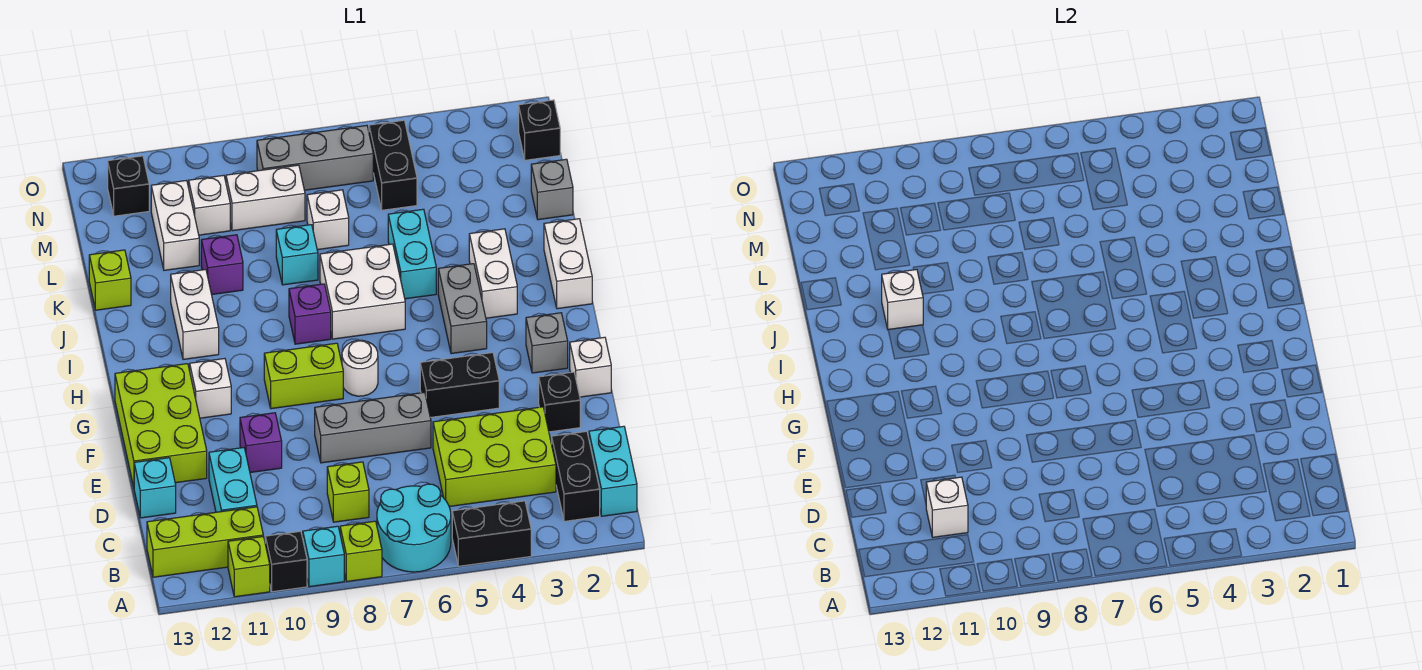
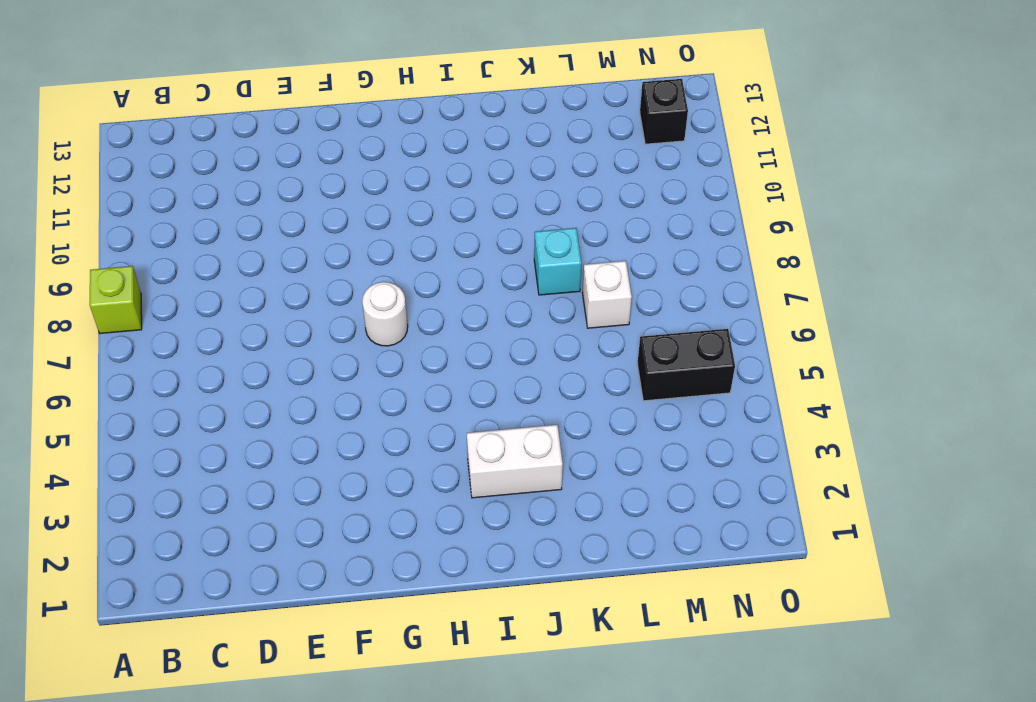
none -> black brick A4:A5 level 1
none -> cyan round brick A6:B7 level 1
none -> cyan brick A9 level 1
none -> black brick A10 level 1

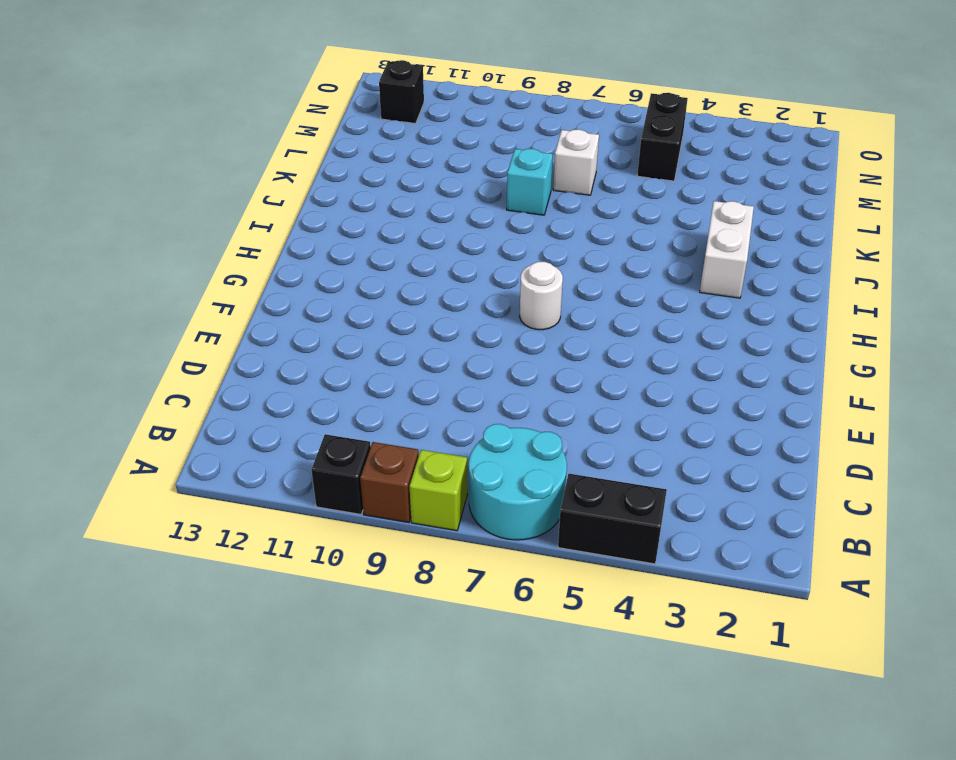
brown brick A9 level 1 -> cyan brick A9 level 1
none -> lime brick A11 level 1
none -> cyan brick B1:C1 level 1
none -> black brick B2:C2 level 1
none -> lime brick B11:B13 level 1

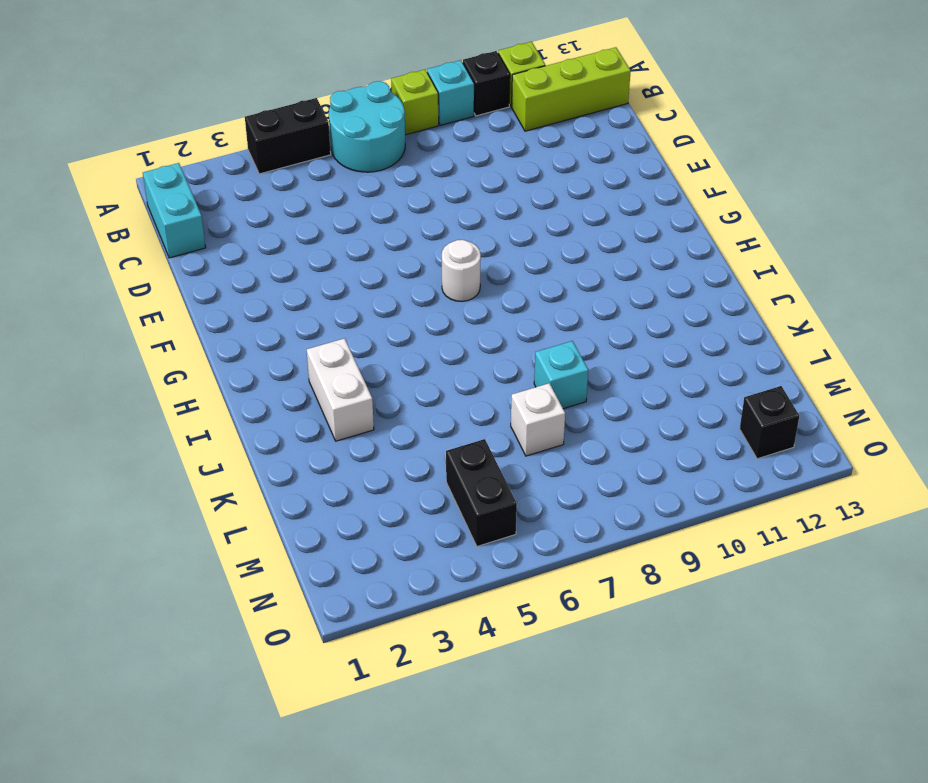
none -> black brick B2:C2 level 1
none -> lime brick C3:D5 level 1
none -> lime brick C8 level 1
none -> cyan brick C11:D11 level 1

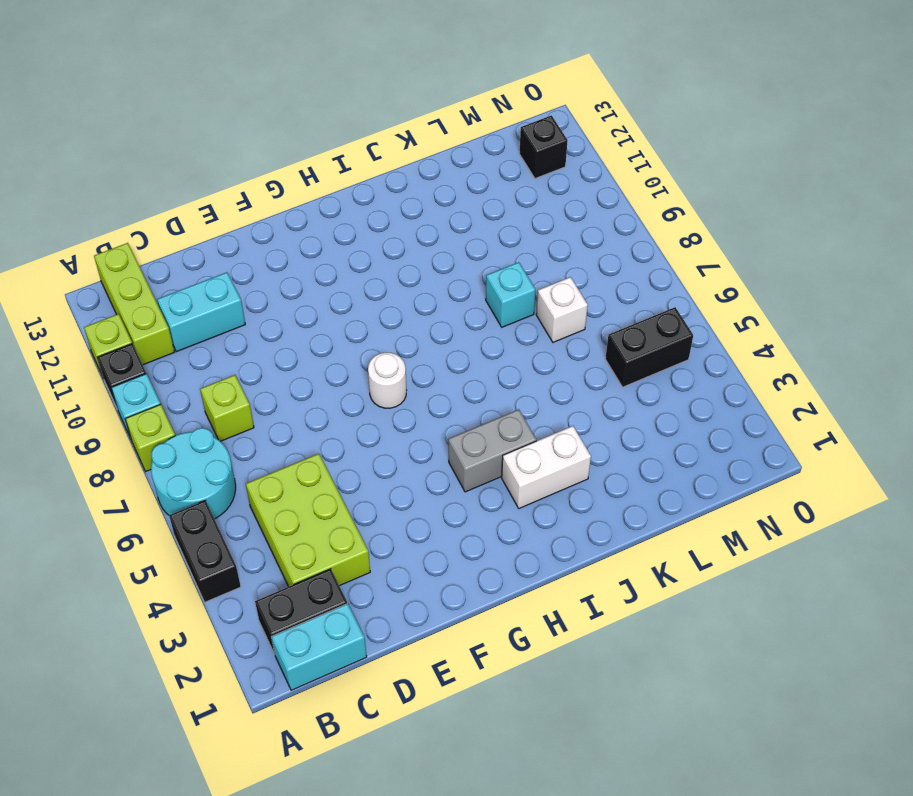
none -> cyan brick D13 level 1
none -> black brick E2 level 1
none -> grey brick E6:E8 level 1
none -> purple brick E10 level 1

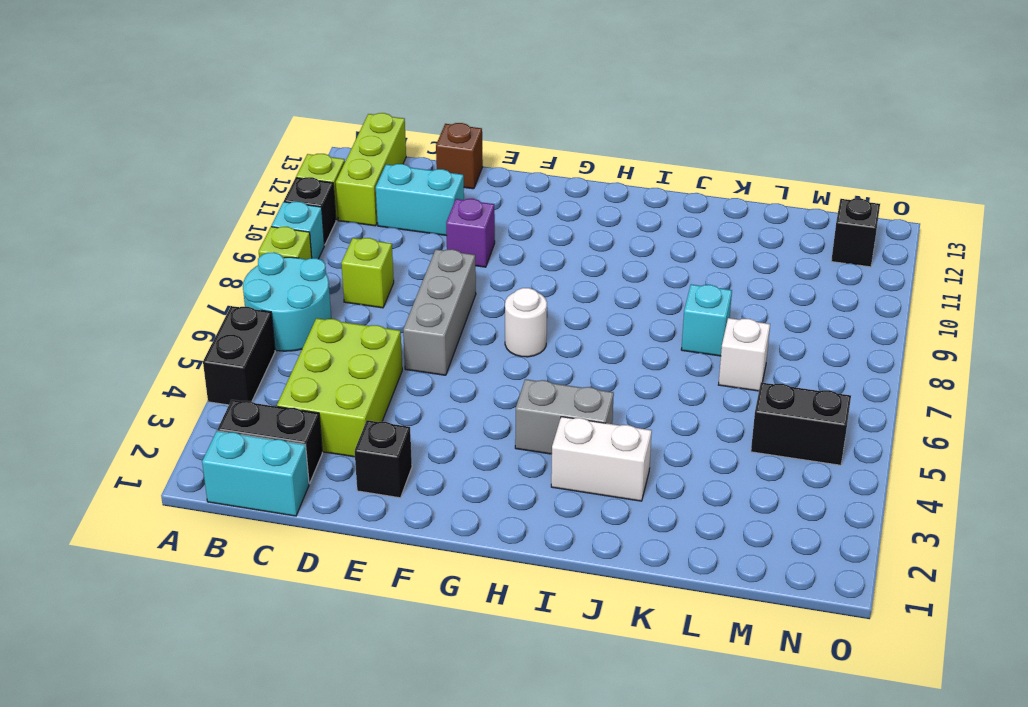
brown brick D13 level 1 -> cyan brick D13 level 1
none -> lime brick E12:G13 level 1
none -> white brick F1 level 1
none -> black brick F4:F5 level 1
none -> grey brick G2 level 1

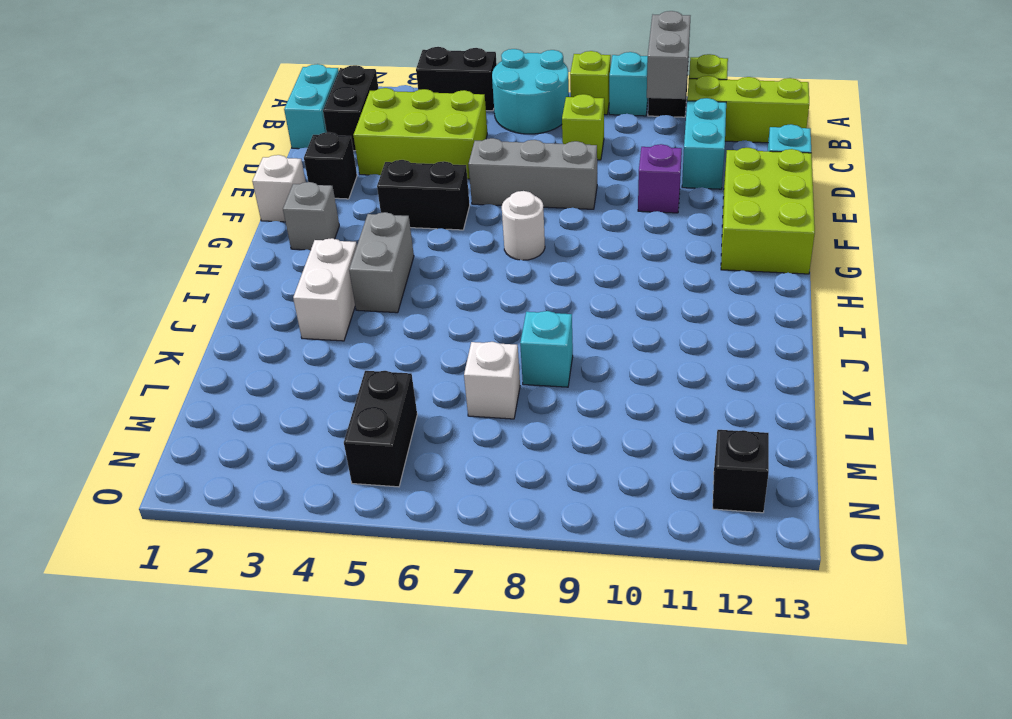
grey brick A10:B10 level 2 -> none
none -> lime brick G8:G9 level 1
none -> white brick G11 level 1
none -> white brick I1:J1 level 1
none -> white brick I6:J7 level 1

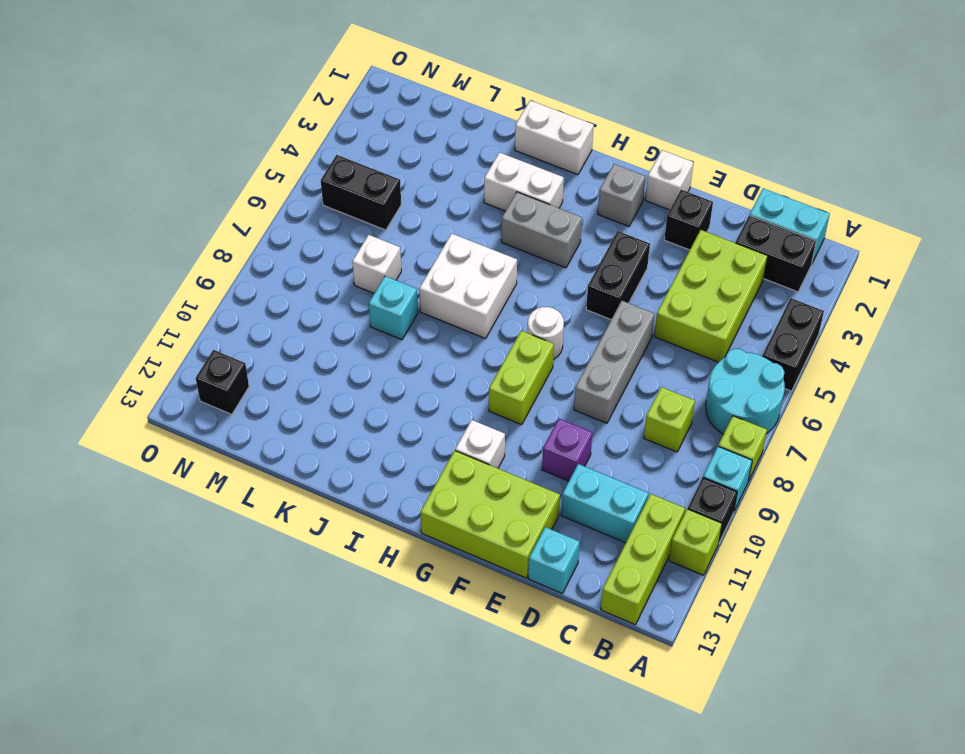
none -> purple brick I8 level 1
none -> white brick I11:J11 level 1
none -> cyan brick J5:K5 level 1
none -> purple brick K10 level 1

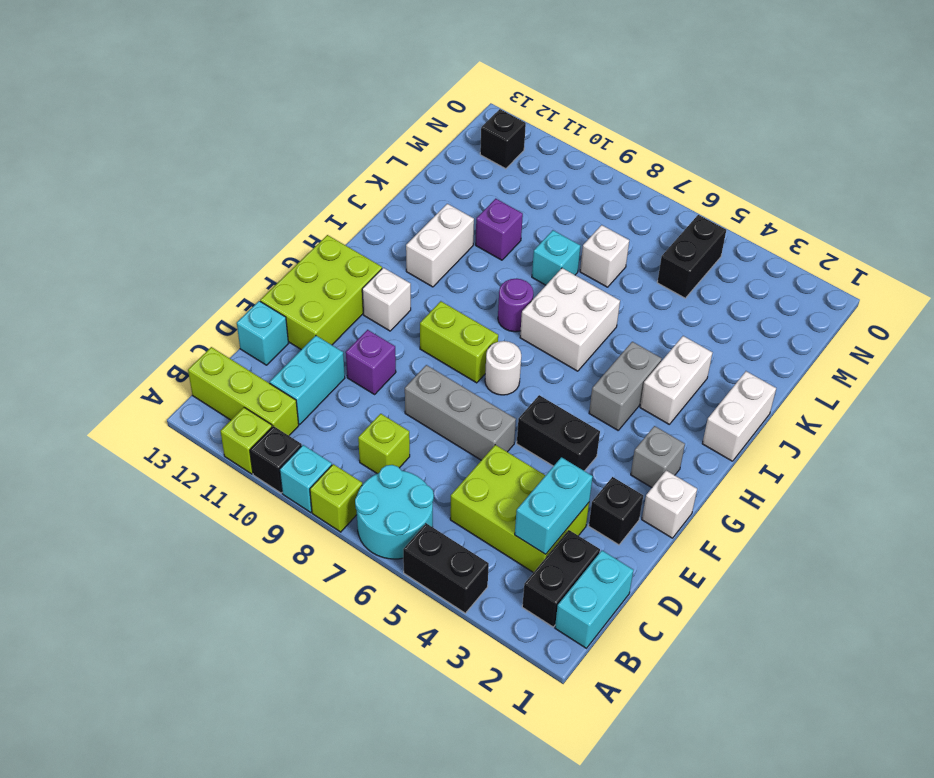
cyan brick C3:D3 level 2 -> cyan brick J5:K5 level 1
purple round brick I8 level 1 -> purple brick I8 level 1
none -> lime brick K13 level 1
none -> grey brick L1 level 1
none -> white brick L11:M11 level 1
none -> white brick M8:M9 level 1

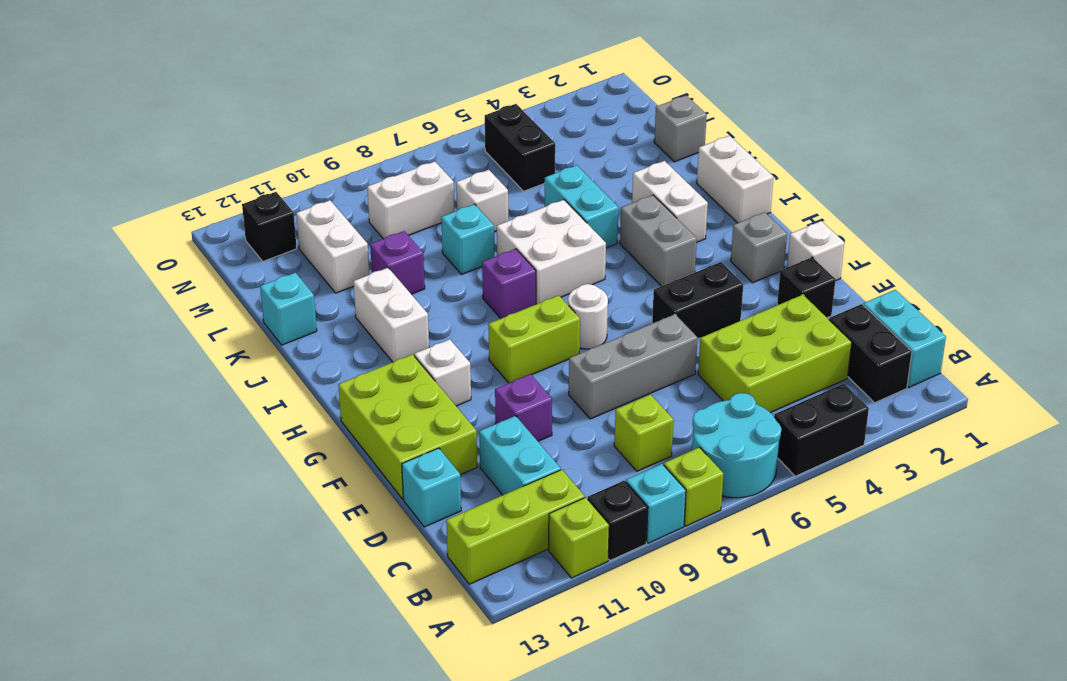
cyan brick K13 level 1 -> lime brick K13 level 1
none -> white brick M10 level 1
none -> black brick N1 level 1
none -> grey brick N6:N8 level 1
none -> white brick C11 level 2

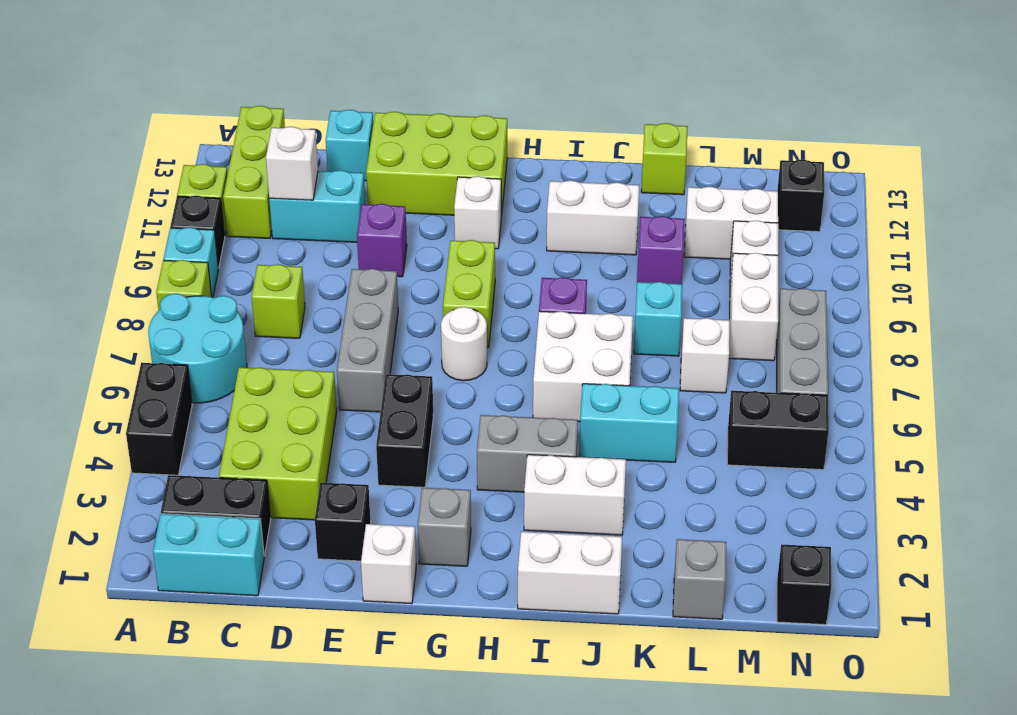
none -> white brick J11 level 2

